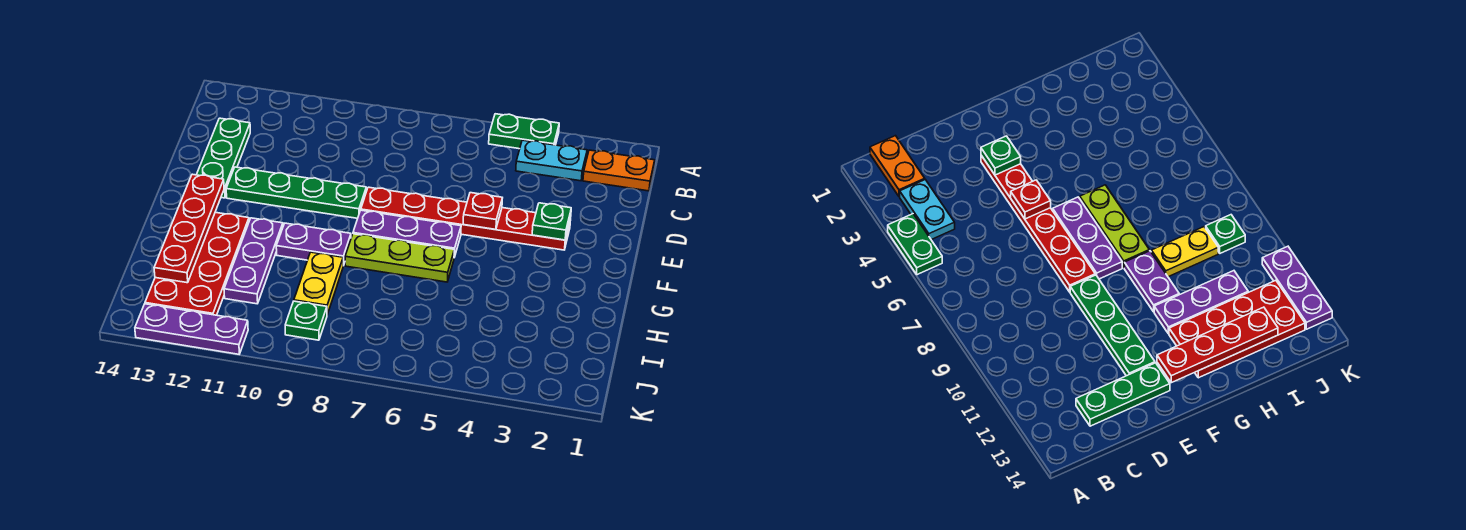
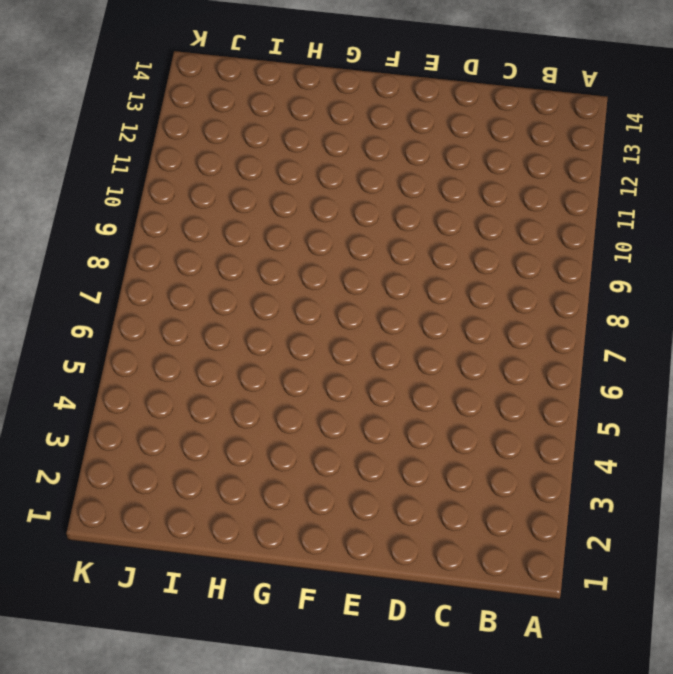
none -> green plate A4:A5 level 1
none -> orange plate B1:B2 level 1
none -> cyan plate B3:B4 level 1

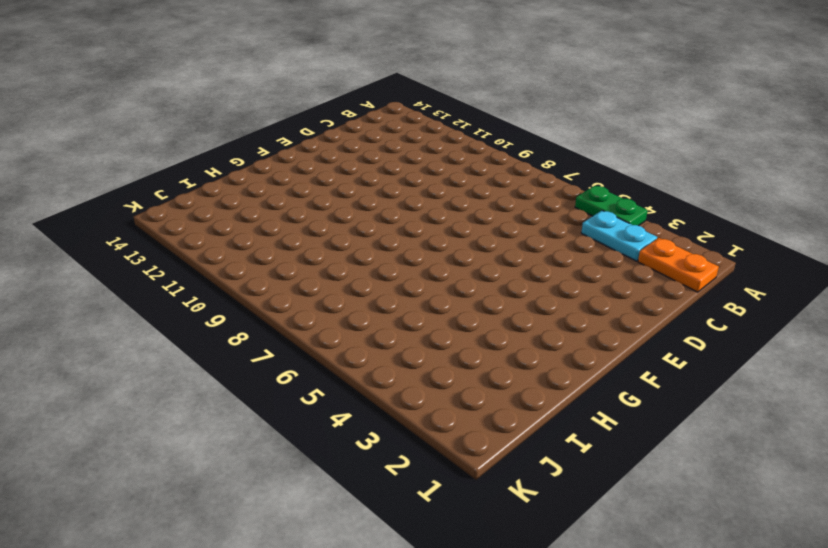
none -> green plate C13:E13 level 1
none -> red plate E3:E8 level 1
none -> green plate E9:E12 level 1

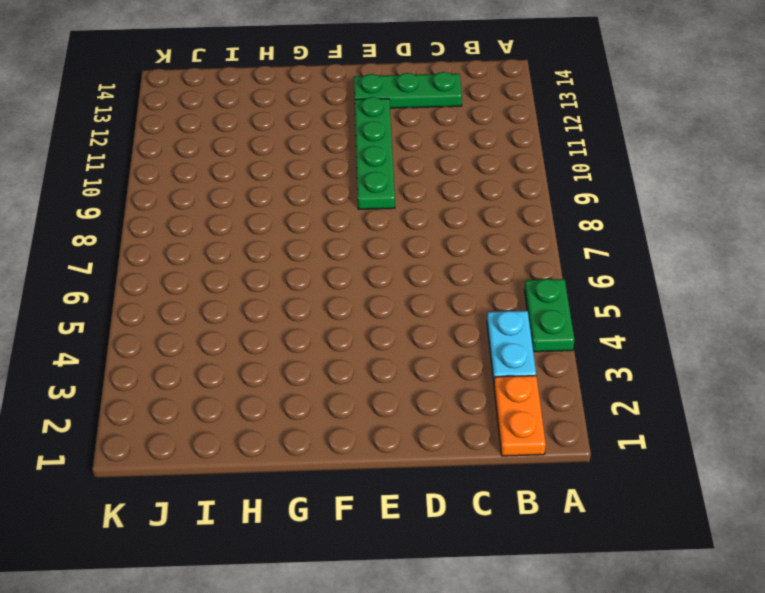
none -> red plate E3:E8 level 1
none -> purple plate F6:F8 level 1
none -> lime plate G6:G8 level 1

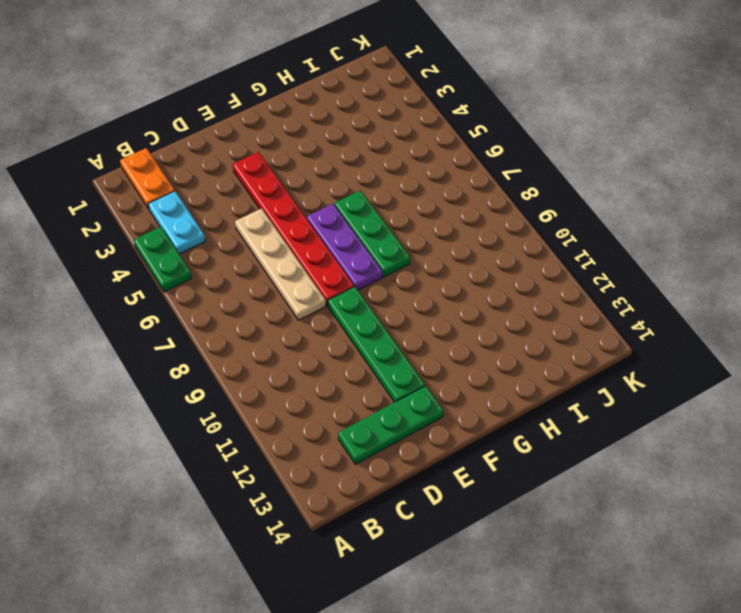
tan plate D5:D8 level 1 -> none
green plate G6:G8 level 1 -> lime plate G6:G8 level 1
none -> purple plate G9:G10 level 1
none -> purple plate G11:I11 level 1
none -> red plate G12:J13 level 1

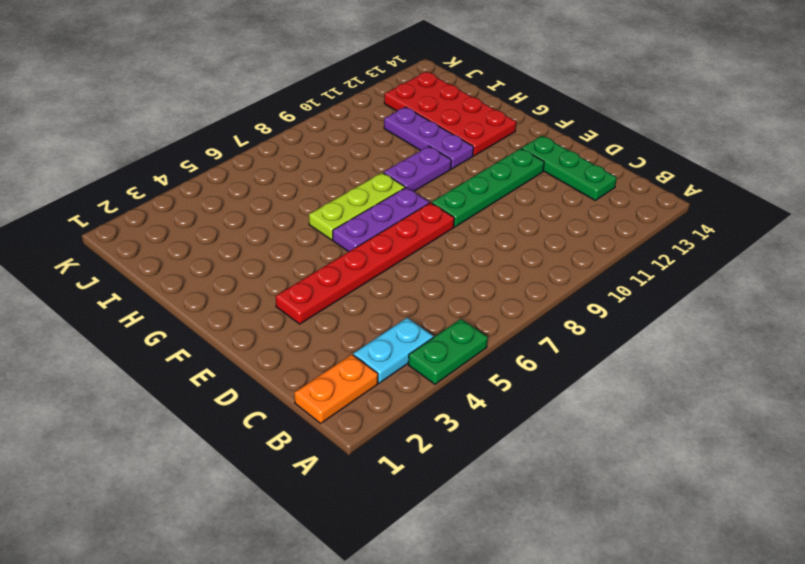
none -> yellow plate H9:I9 level 1
none -> green plate J9 level 1
none -> purple plate K11:K13 level 1

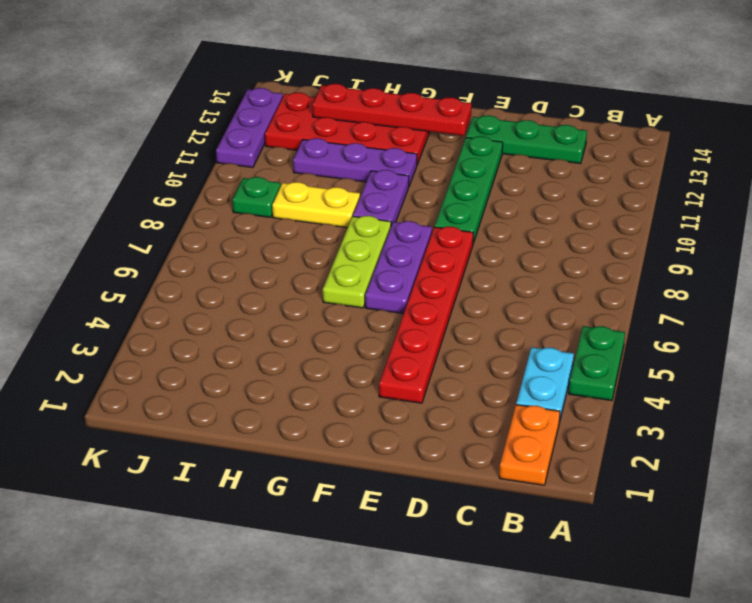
none -> green plate E3 level 2
none -> red plate E5 level 2

